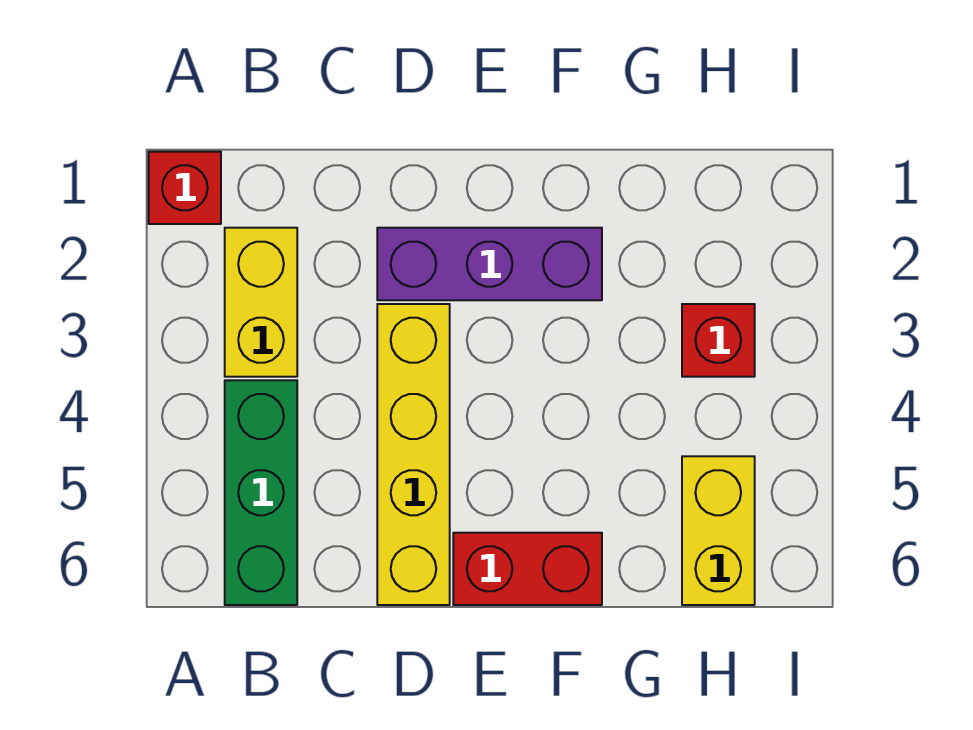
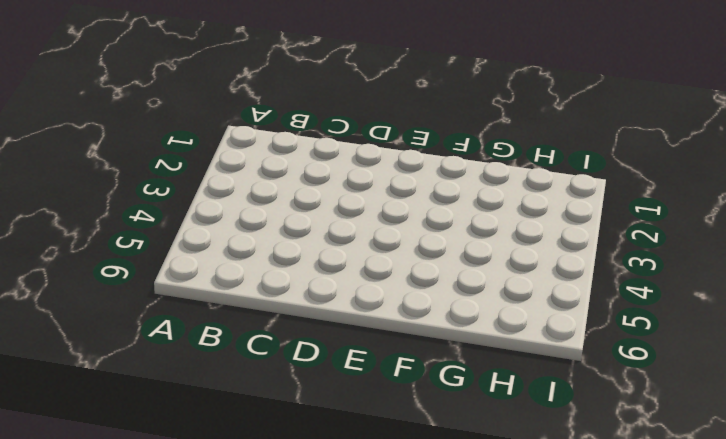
none -> red brick A1 level 1
none -> yellow brick B2:B3 level 1

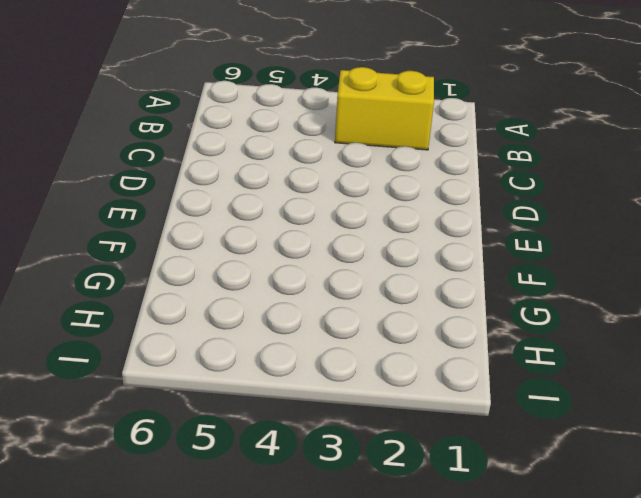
none -> red brick A1 level 1
none -> green brick B4:B6 level 1

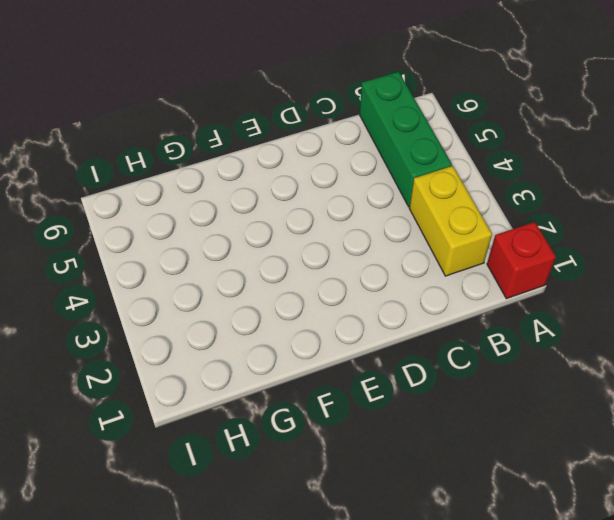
none -> purple brick D2:F2 level 1
none -> yellow brick D3:D6 level 1

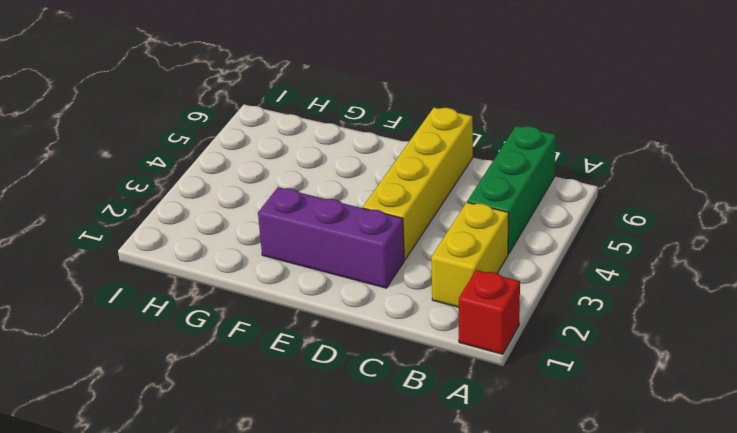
none -> red brick E6:F6 level 1
none -> red brick H3 level 1

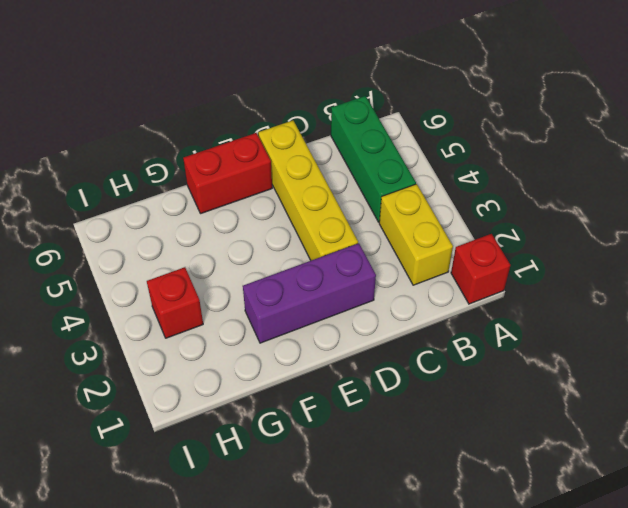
none -> yellow brick H5:H6 level 1

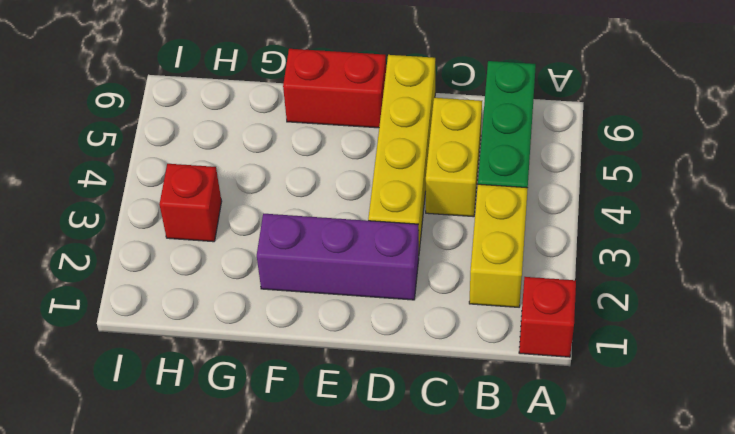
yellow brick C4:C5 level 1 -> yellow brick H5:H6 level 1

